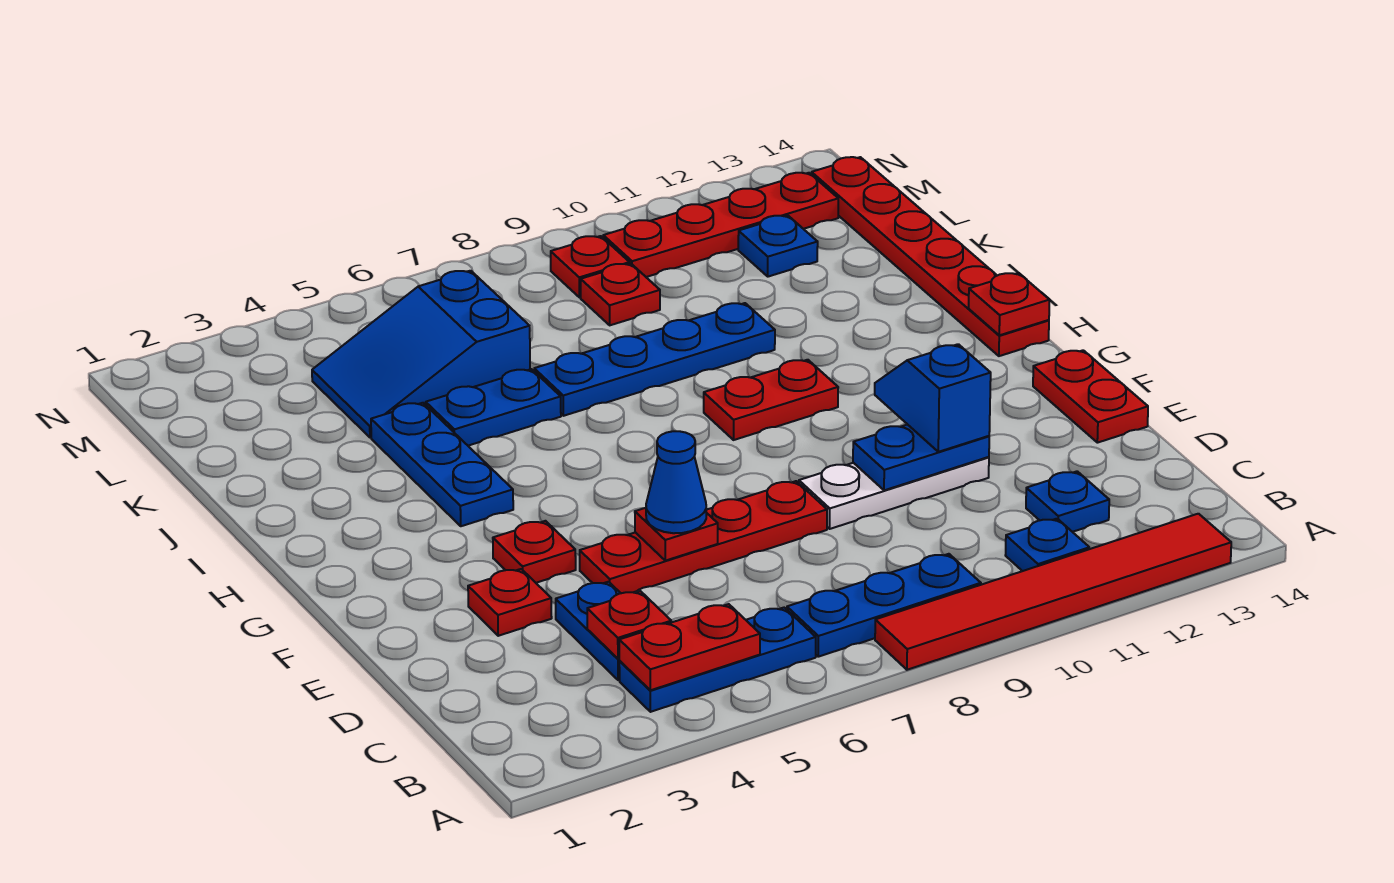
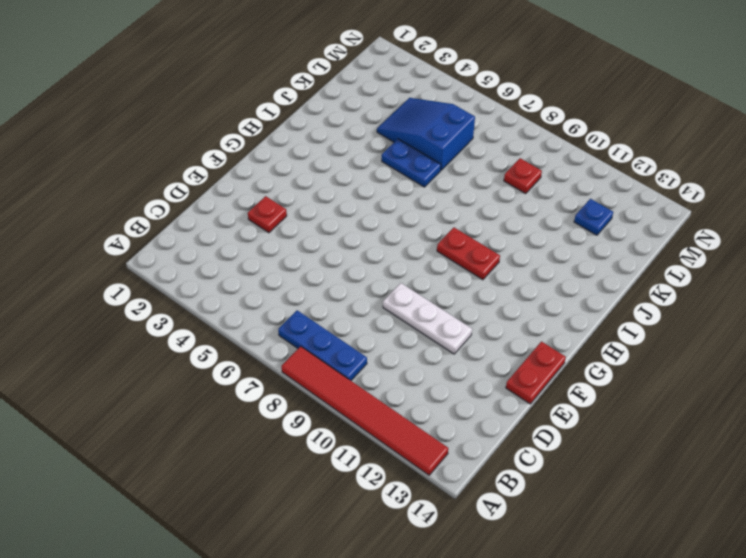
none -> blue plate B4:B6 level 1
none -> blue plate B11 level 1
none -> blue plate C4:D4 level 1

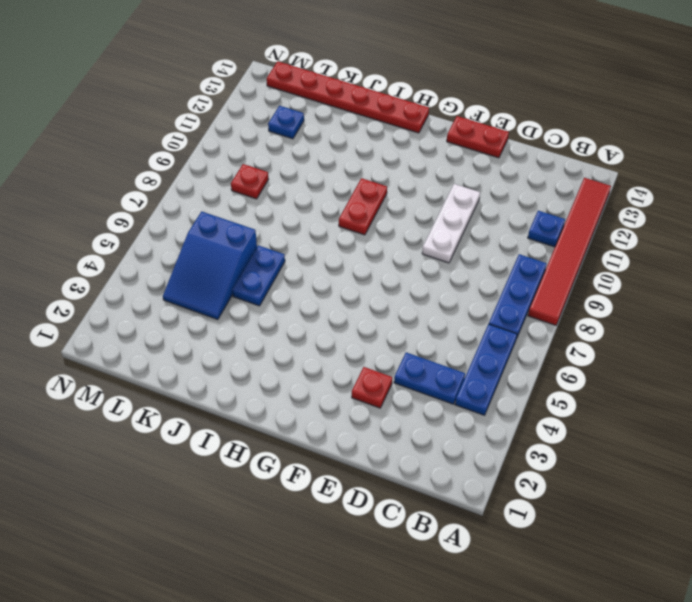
none -> blue plate C12 level 1
none -> red plate E5:E8 level 1
none -> red plate F4 level 1

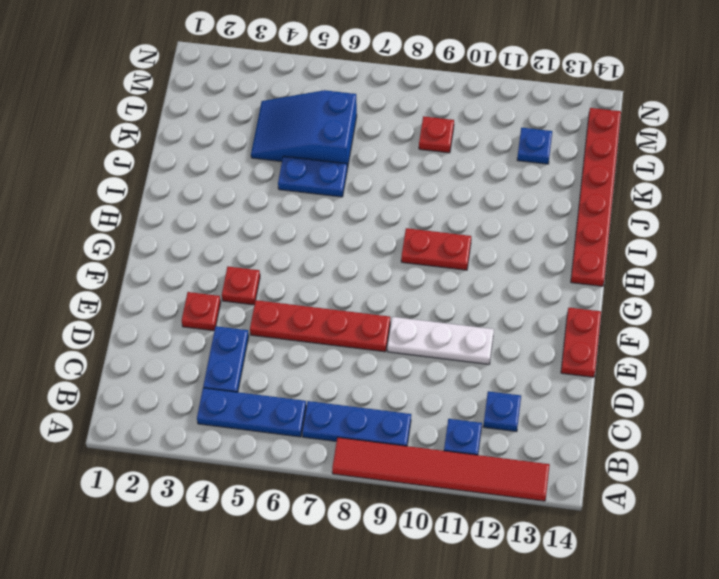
none -> blue plate H4:J4 level 1
none -> blue plate J7:J10 level 1
none -> red plate M9 level 1

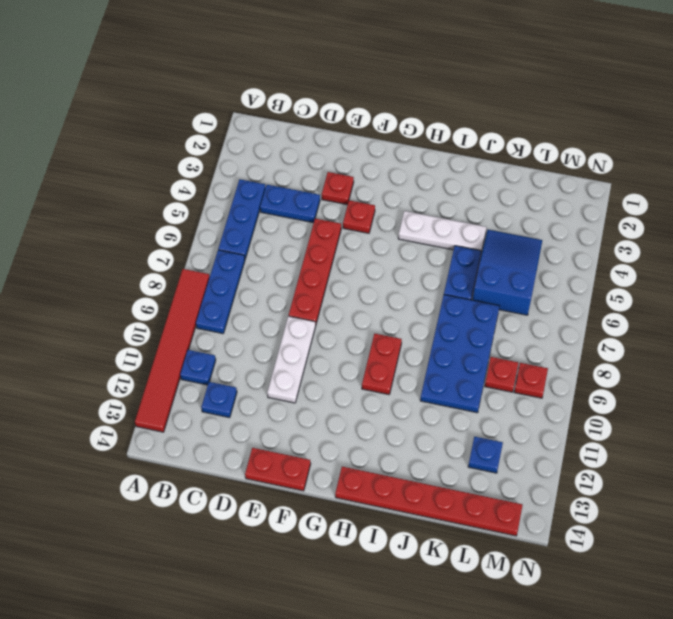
white plate H4:J4 level 1 -> blue plate H4:J4 level 1
blue plate J7:K10 level 1 -> blue plate J7:J10 level 1
none -> red plate M10:M13 level 1
none -> red plate B4:B5 level 2
none -> red plate C4 level 2

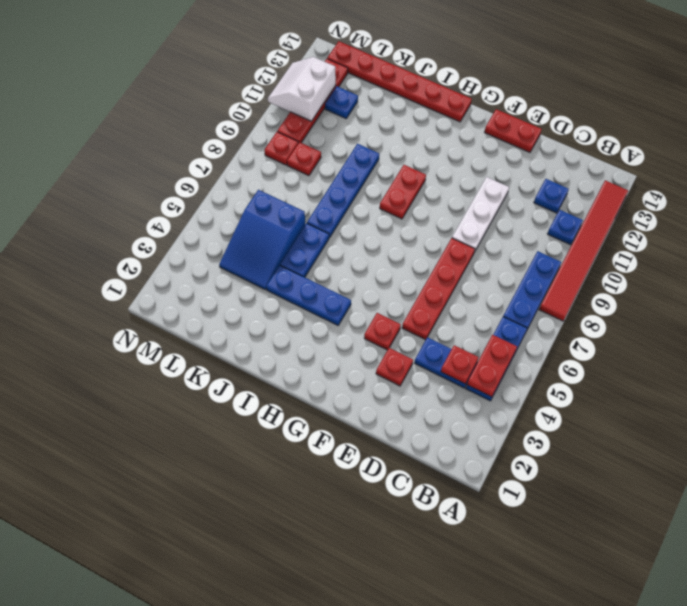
white slope M11:N12 level 2 top M -> none
none -> red plate E6 level 2
none -> blue plate E10:E11 level 2
none -> red plate H14 level 2

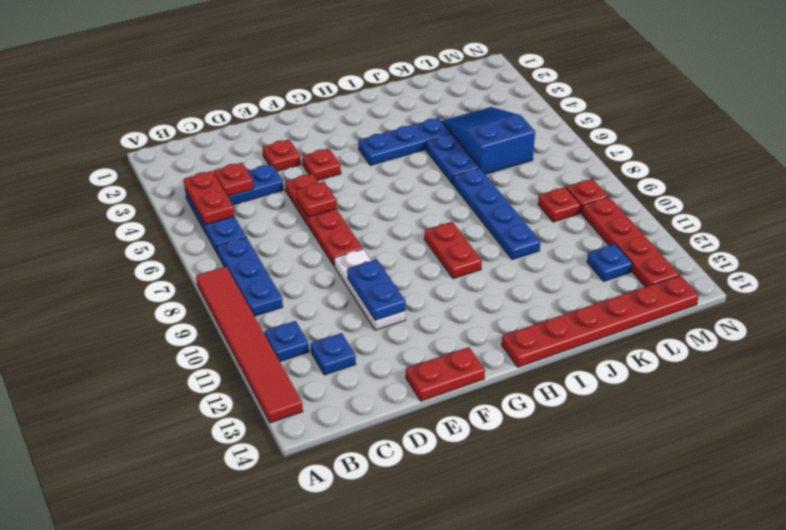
none -> red plate H14 level 2
none -> blue cone E6 level 3
none -> blue slope E11:F11 level 3 top E

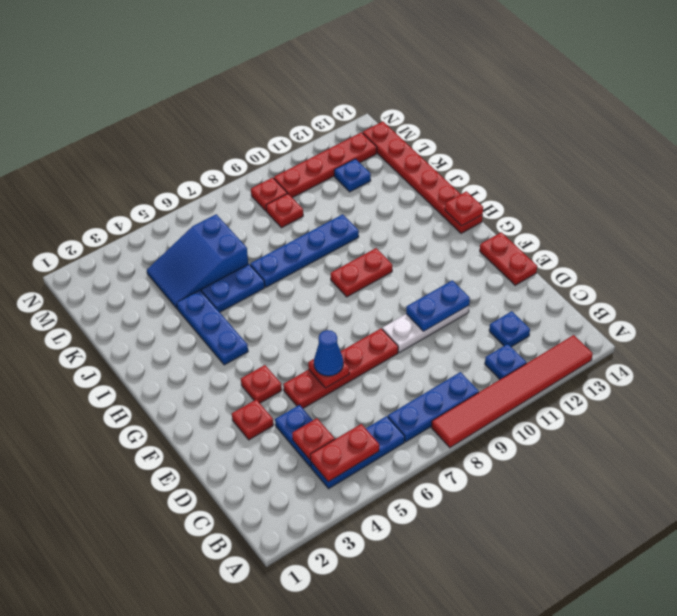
none -> blue slope E11:F11 level 3 top E

